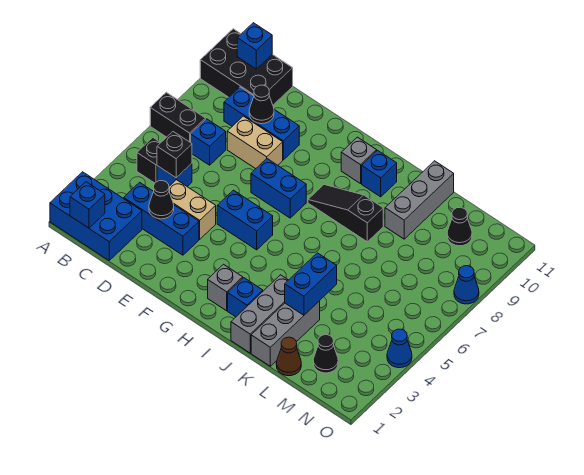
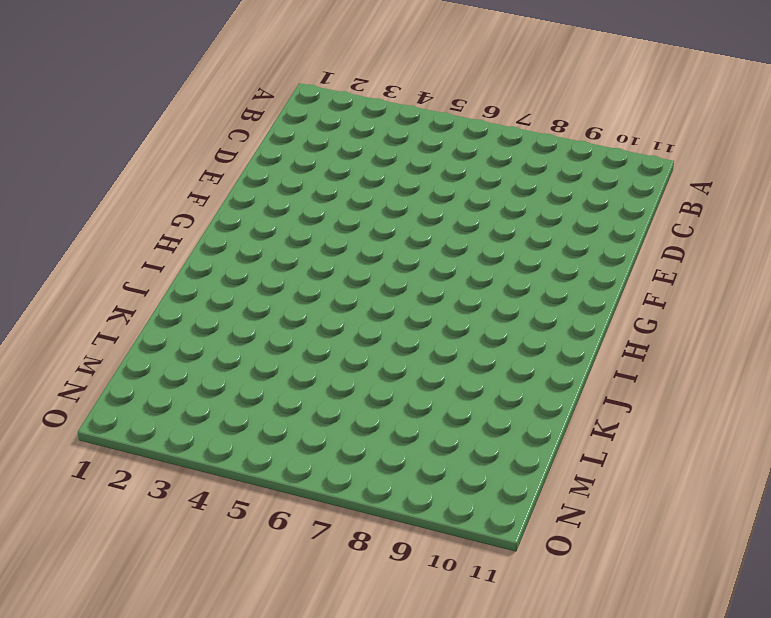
none -> blue brick A1:C2 level 1
none -> black brick A7:B7 level 1
none -> black brick A10:C11 level 1
none -> black brick B5 level 1

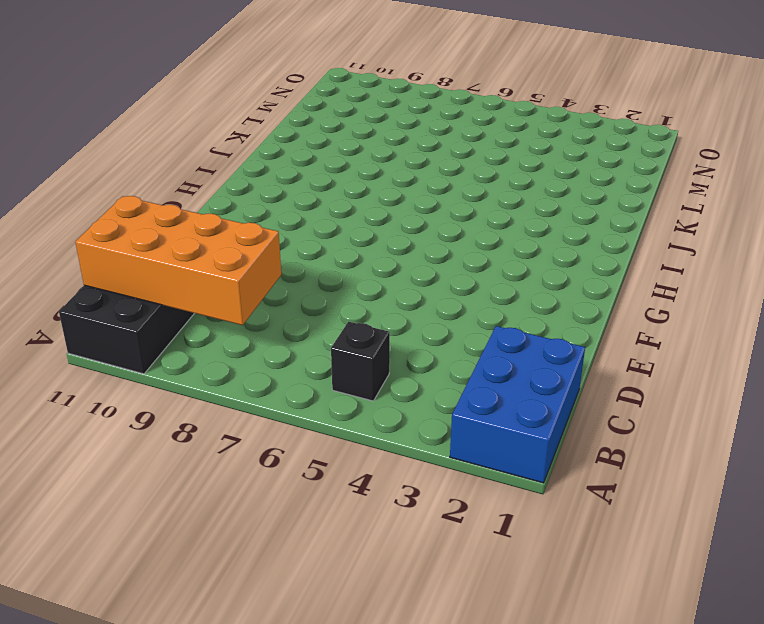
orange brick B8:C11 level 2 -> blue brick B11 level 2
none -> black brick A7:B7 level 1
none -> blue brick C3:E3 level 1
none -> blue brick C5 level 1
none -> blue brick C7 level 1

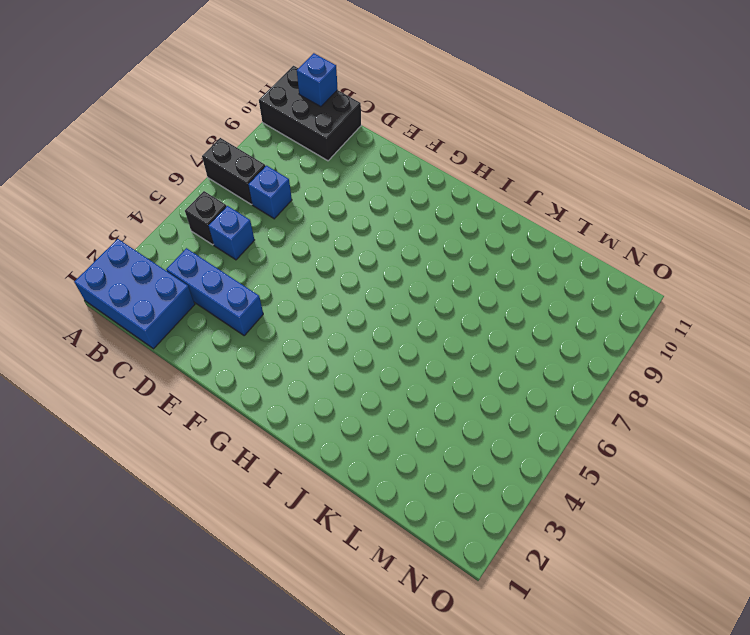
none -> blue brick C9:E9 level 1
none -> tan brick D4:E4 level 1
none -> tan brick D8:E8 level 1
none -> blue brick F5:G5 level 1

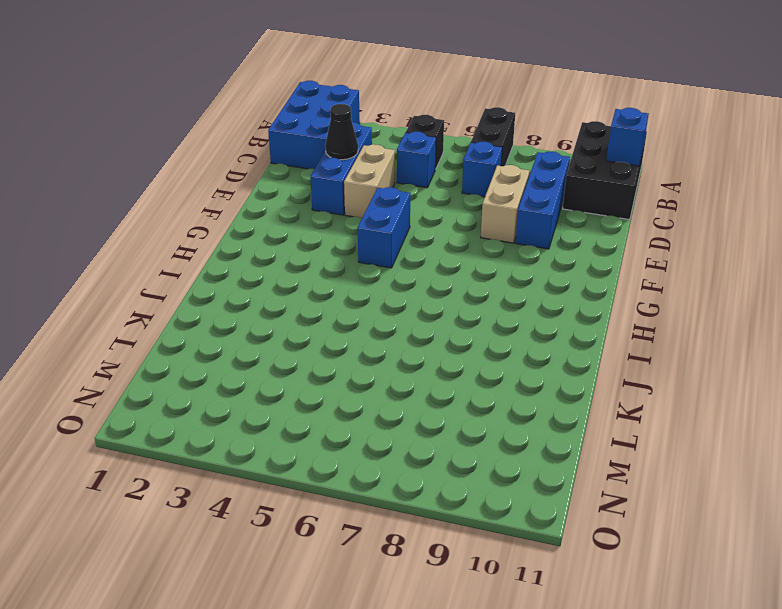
none -> blue brick F7:G7 level 1
none -> grey brick H2 level 1
none -> black slope H8:J8 level 1 top J
none -> grey brick H10 level 1

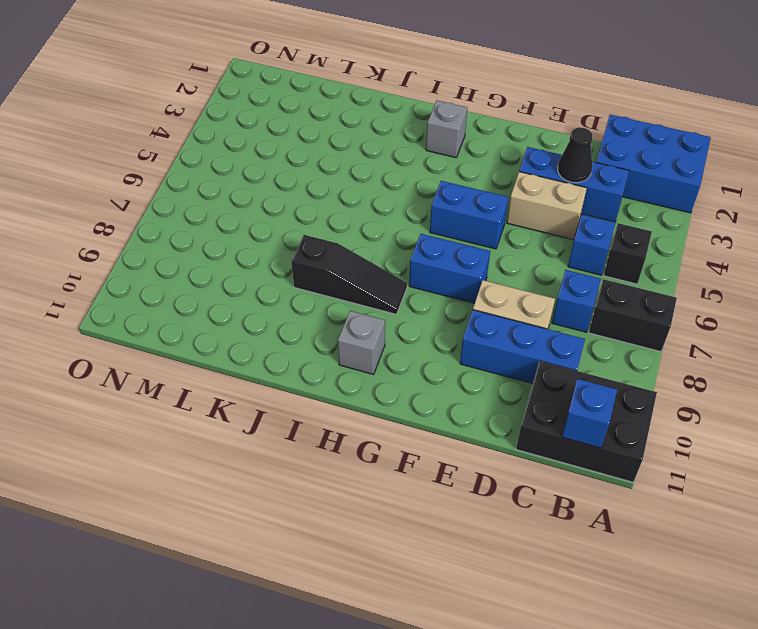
none -> blue brick I2 level 1
none -> blue brick I10 level 1
none -> grey brick J1:J3 level 1
none -> grey brick K1:K3 level 1

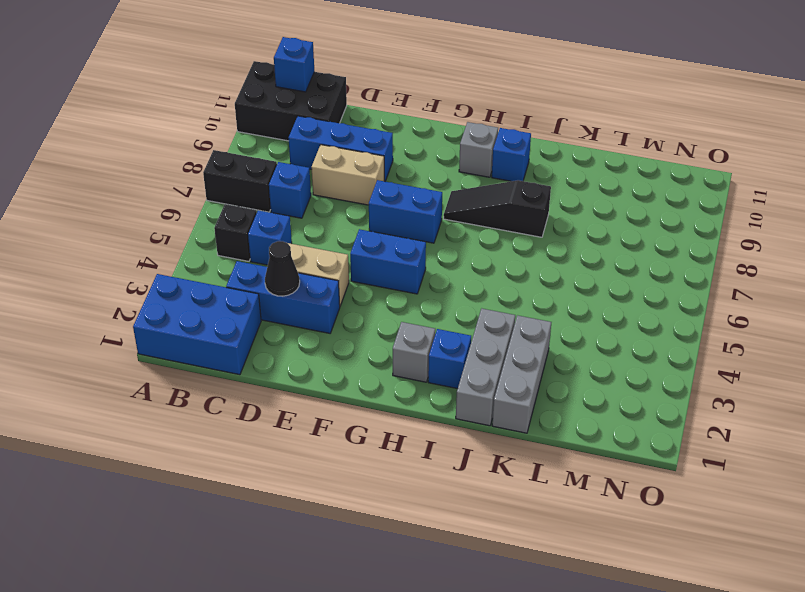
none -> grey brick K9:K11 level 1
none -> brown cone L1 level 1
none -> black cone M2 level 1
none -> black cone M10 level 1

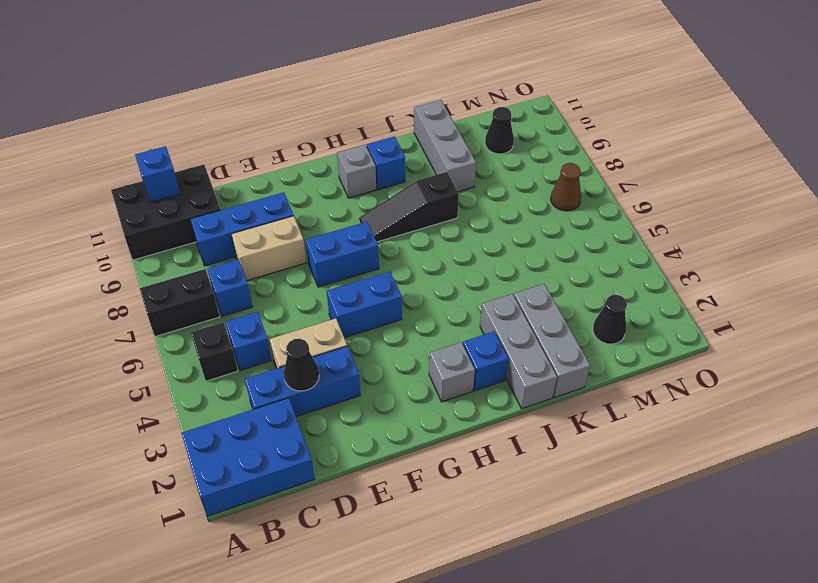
brown cone N7 level 1 -> brown cone L1 level 1
none -> blue cone O4 level 1
none -> blue cone O8 level 1
none -> blue brick B1 level 2
none -> black brick C5 level 2

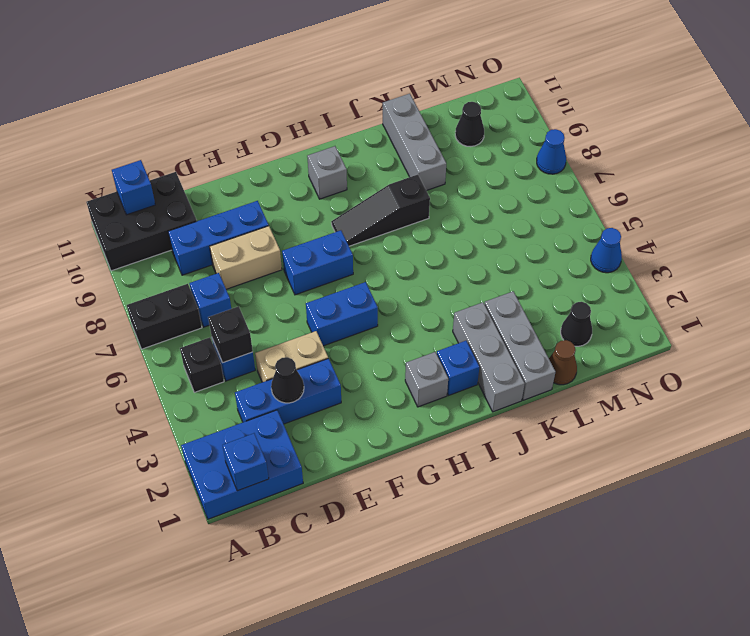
none -> blue brick I10 level 1
none -> black cone D9 level 2
none -> blue brick K3:K4 level 2

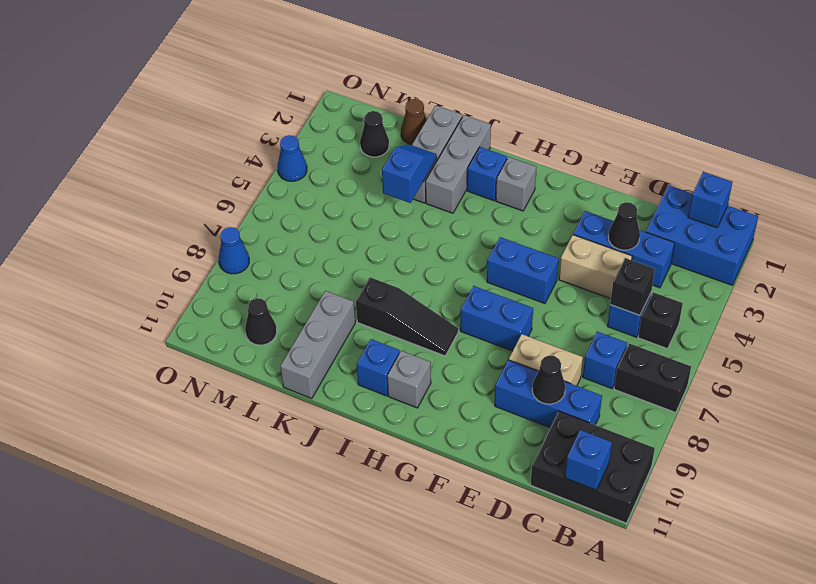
blue slope K3:K4 level 2 top 4 -> blue brick K3:K4 level 2

